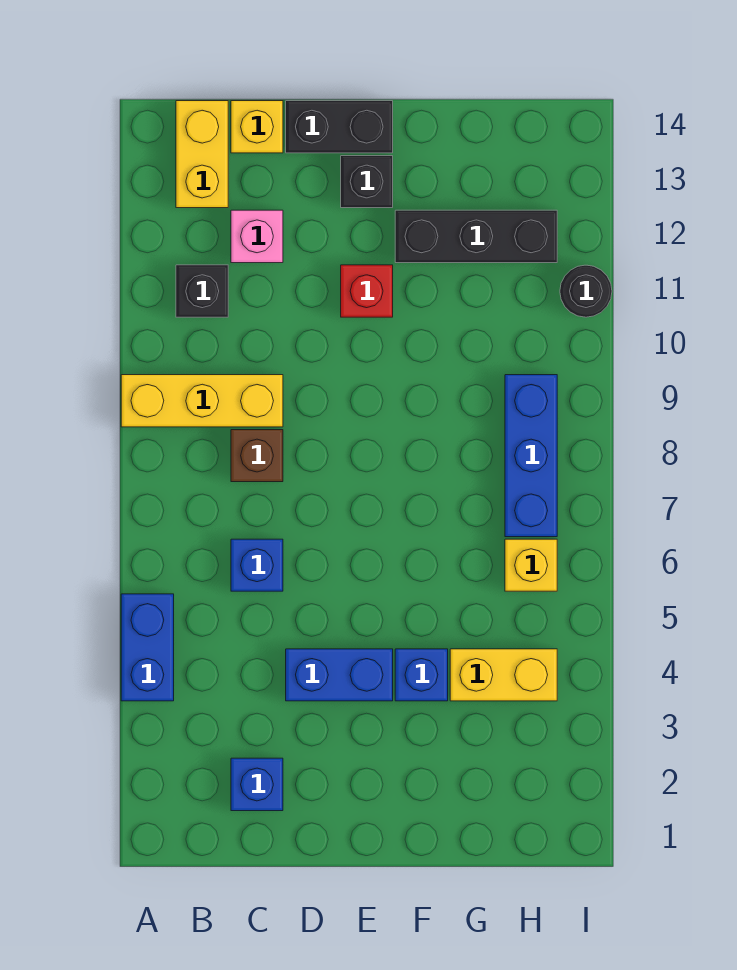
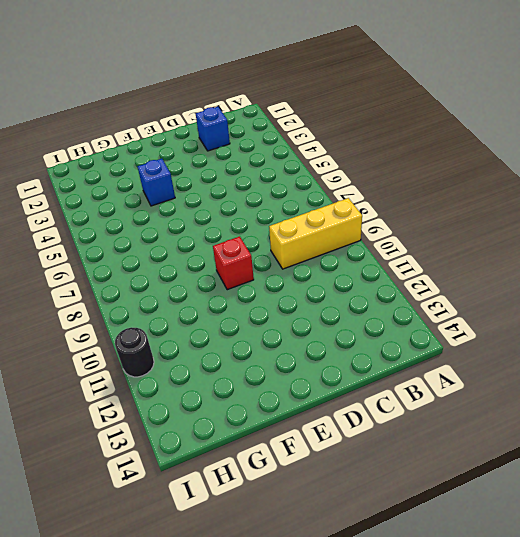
red brick E9 level 1 -> red brick E11 level 1
none -> blue brick A4:A5 level 1
none -> black brick B11 level 1
none -> yellow brick B13:B14 level 1

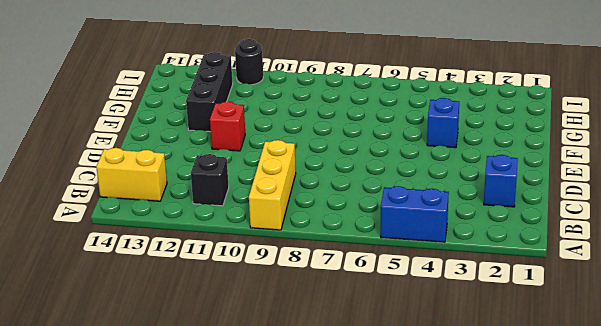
none -> blue brick C6 level 1
none -> brown brick C8 level 1
none -> pink brick C12 level 1

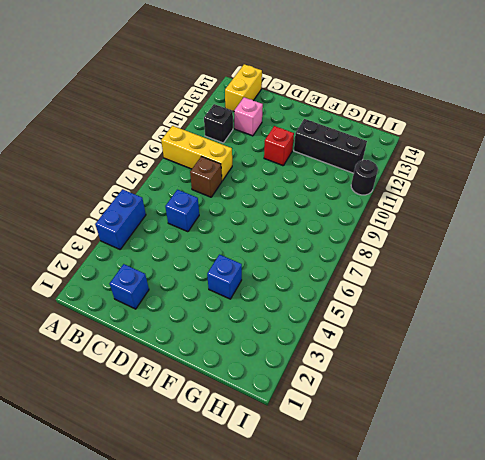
none -> yellow brick C14 level 1
none -> blue brick D4:E4 level 1
none -> black brick D14:E14 level 1

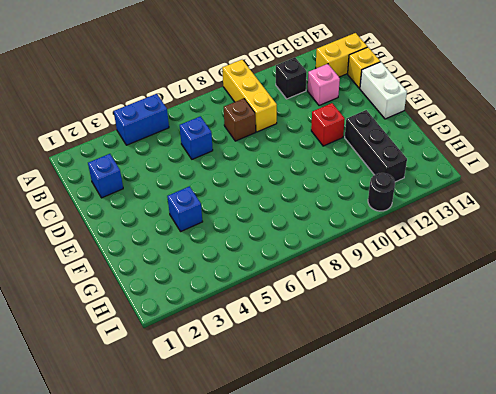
white brick D14:E14 level 1 -> black brick D14:E14 level 1
none -> blue brick D4:E4 level 1
none -> black brick E13 level 1
none -> yellow brick G4:H4 level 1

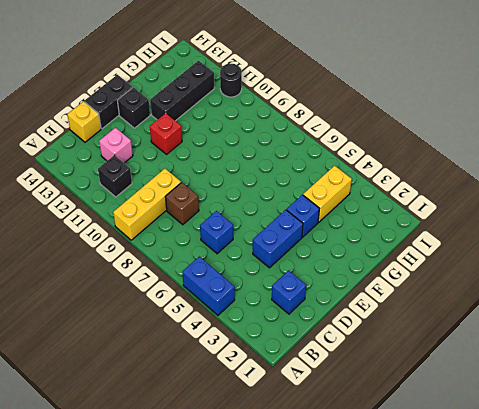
none -> yellow brick B13:B14 level 1
none -> yellow brick H6 level 1
none -> blue brick H7:H9 level 1

